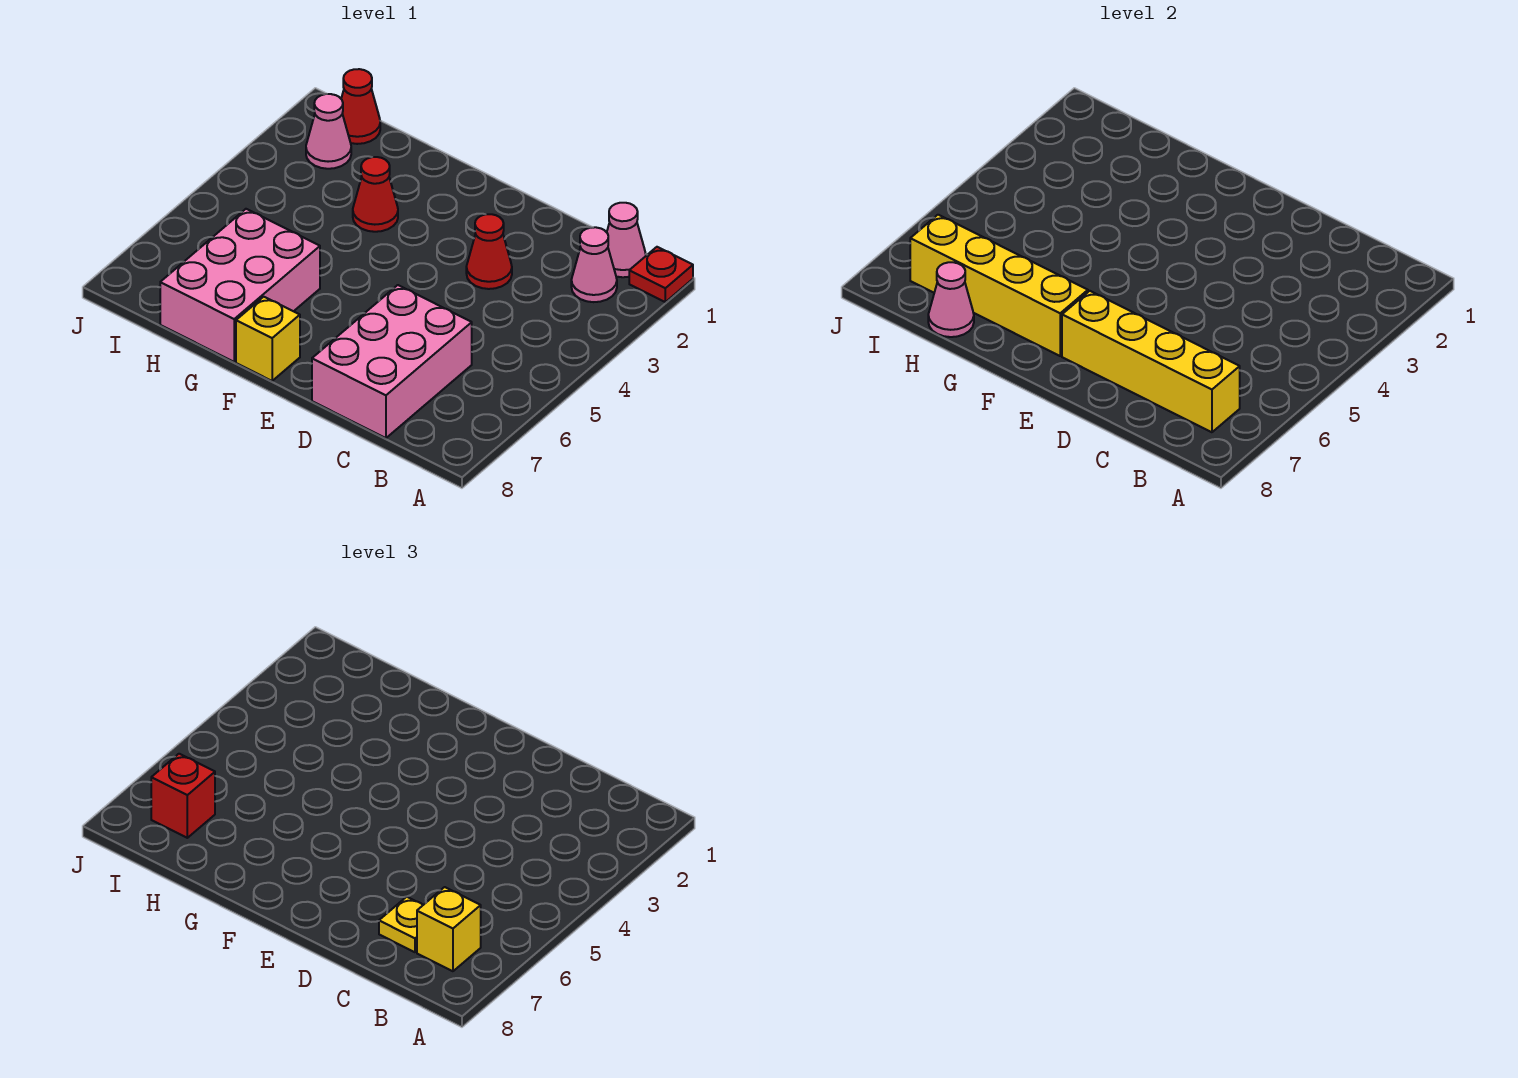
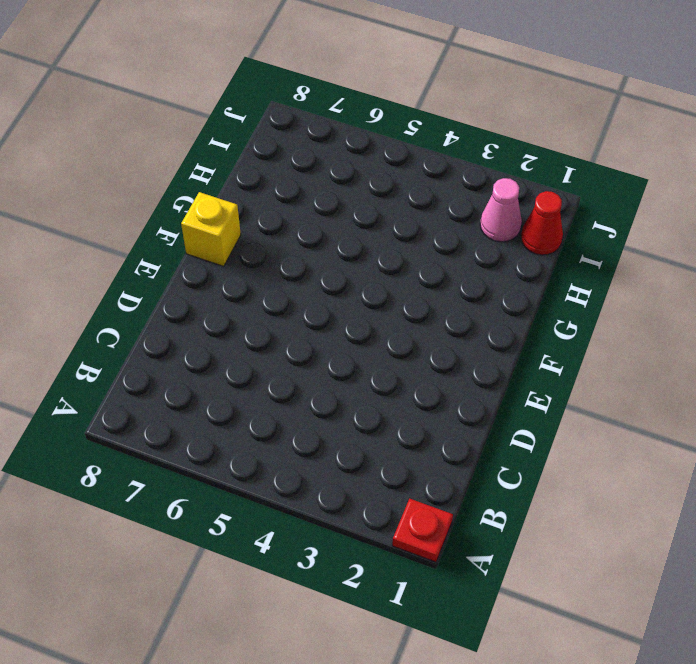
none -> pink cone B1 level 1
none -> pink cone B2 level 1
none -> pink brick C6:D8 level 1

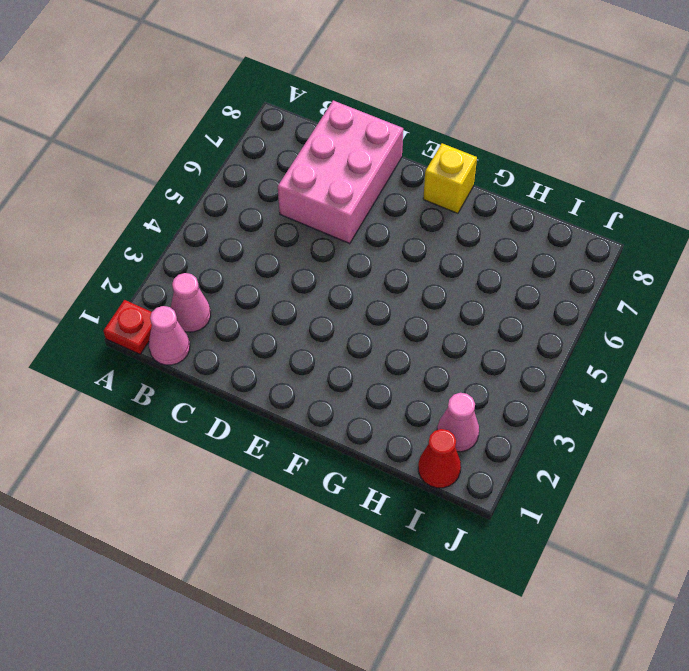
none -> red cone D3 level 1
none -> red cone G3 level 1
none -> pink brick G6:H8 level 1

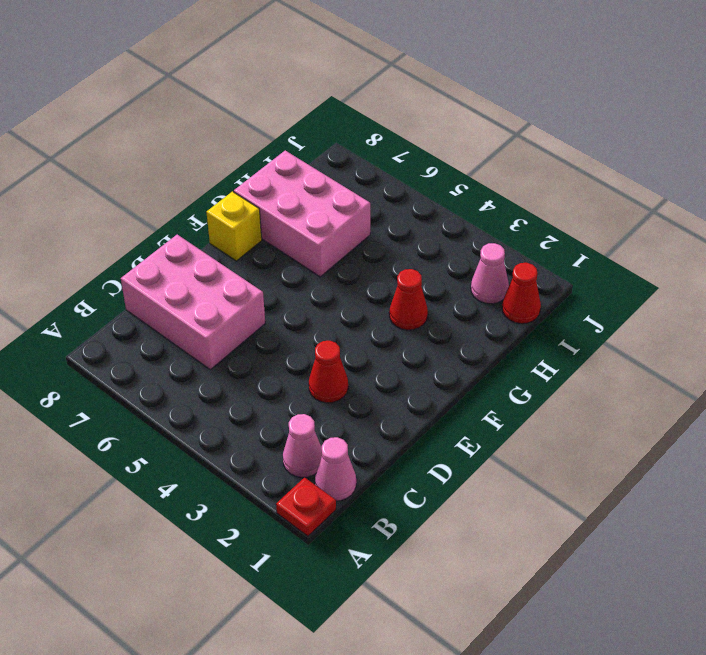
none -> yellow brick B7:E7 level 2
none -> yellow brick F7:I7 level 2
none -> pink cone H8 level 2

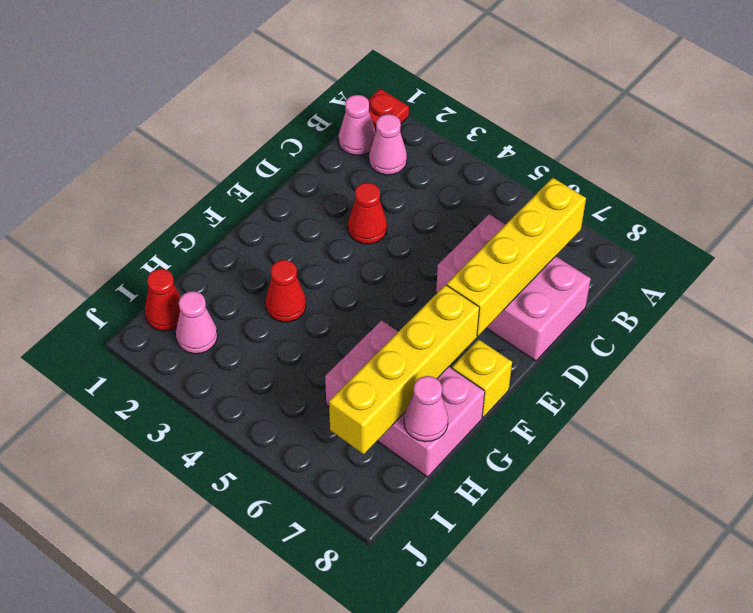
none -> yellow brick B7 level 3
none -> yellow plate C7 level 3
none -> red brick I7 level 3

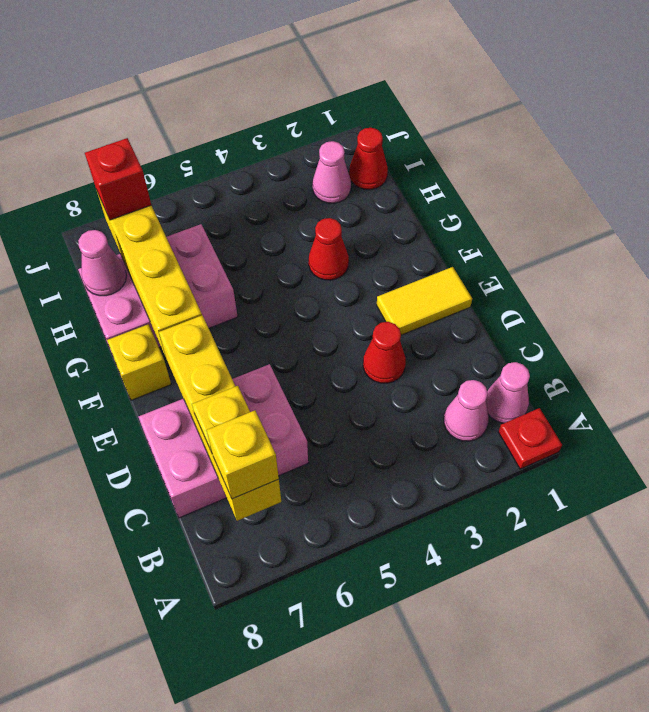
yellow tile E1:E2 level 1 -> none

